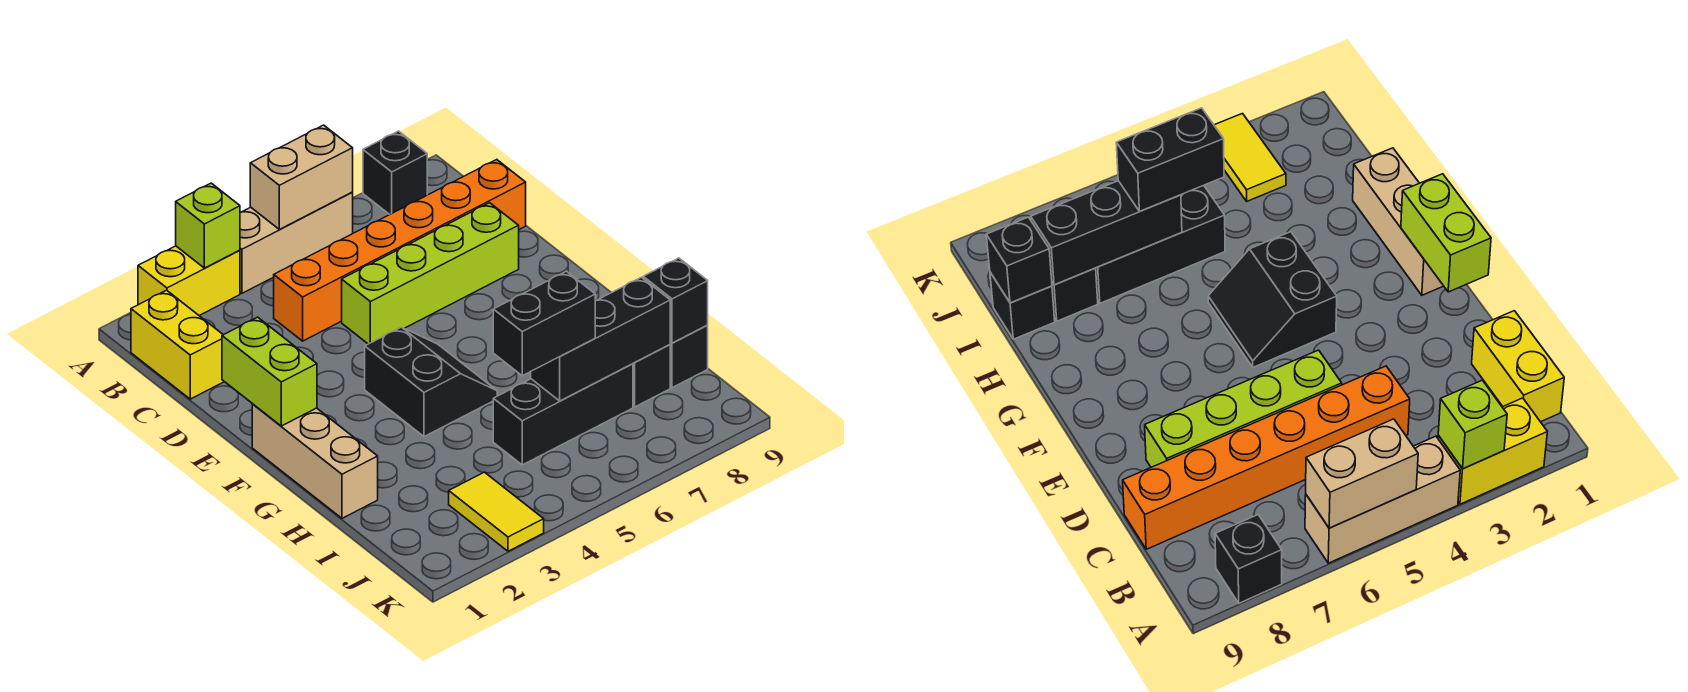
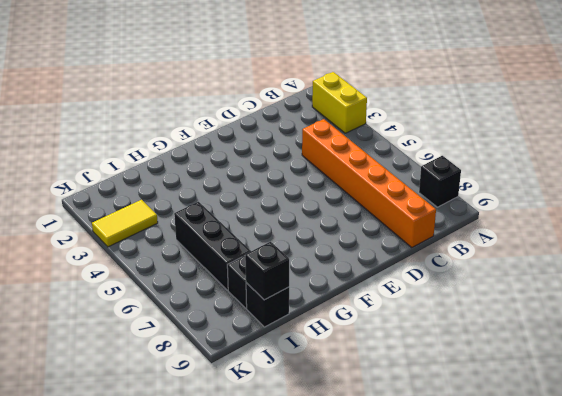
none -> tan brick A4:A6 level 1
none -> yellow brick B1:C1 level 1
none -> lime brick D5:D8 level 1

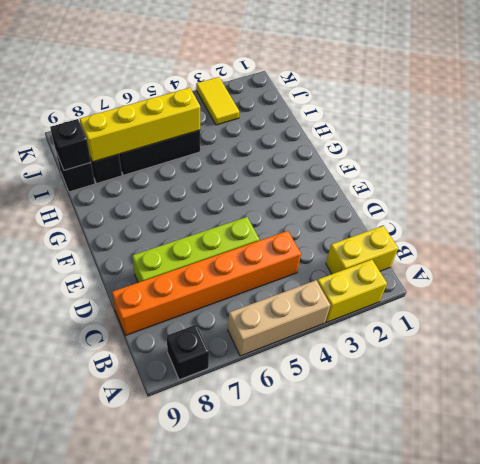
yellow brick B1:B2 level 1 -> yellow brick B1:C1 level 1
yellow brick I5:I8 level 2 -> black brick I6:I8 level 2
none -> tan brick F1:H1 level 1
none -> black slope F4:G5 level 1 top 4
none -> lime brick A3 level 2

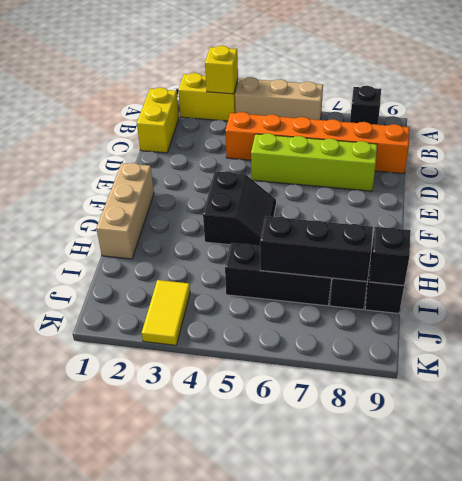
yellow brick A3 level 2 -> lime brick A3 level 2
none -> tan brick A5:A6 level 2
none -> lime brick E1:F1 level 2
none -> black brick I5:I6 level 3

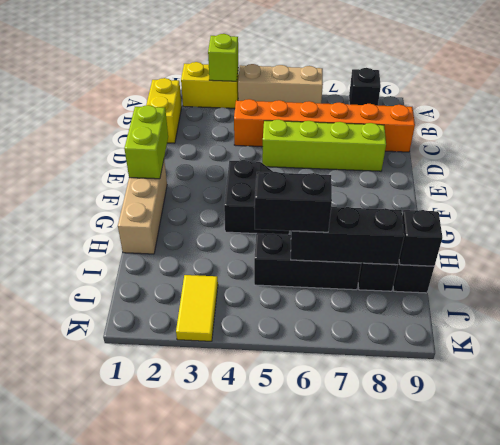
none -> tan brick A5:A6 level 2

